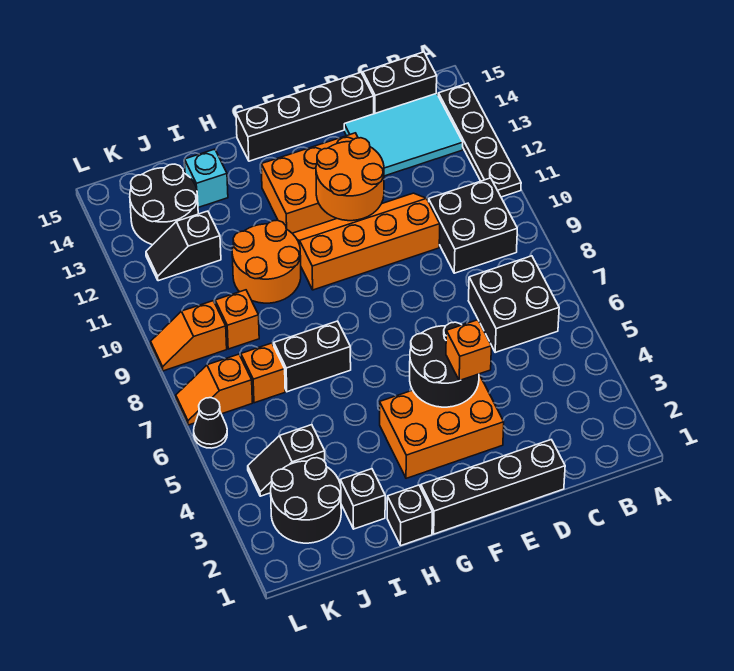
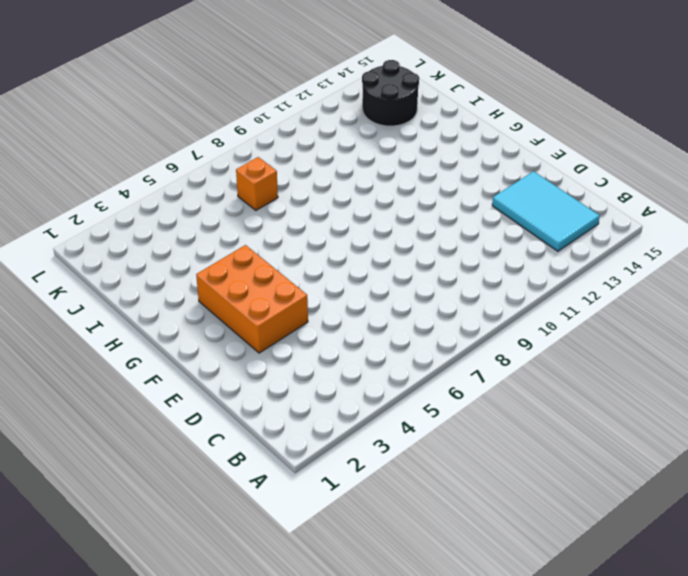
none -> black plate A11:A14 level 1
none -> black brick B6:C7 level 1
none -> black brick B9:C10 level 1

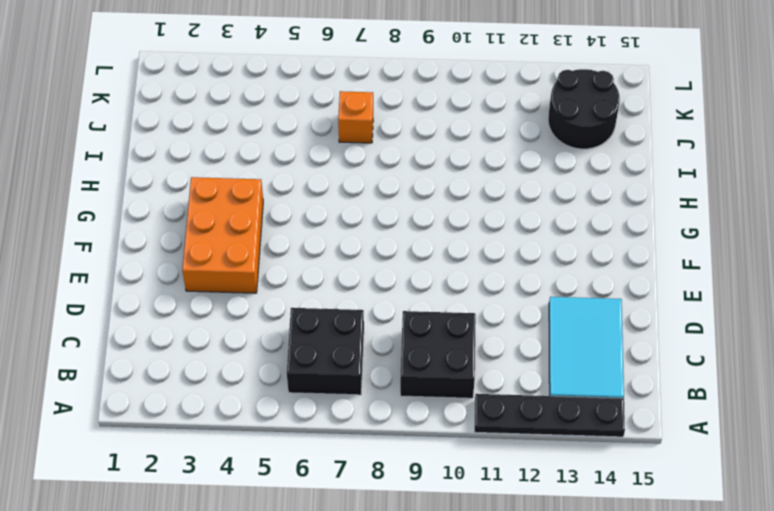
none -> black brick B15:C15 level 1
none -> black brick D1:G1 level 1
none -> orange slope D10:G11 level 1 top 10

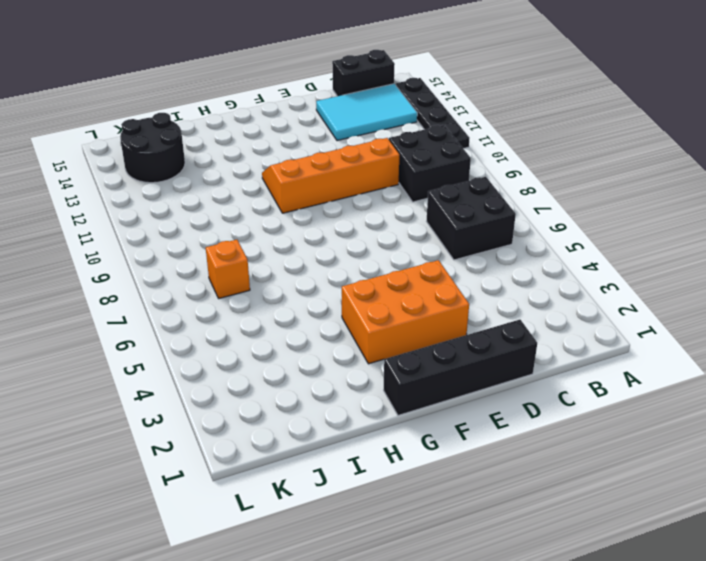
none -> black brick D15:G15 level 1
none -> orange brick E12:G13 level 1
none -> black brick H1 level 1

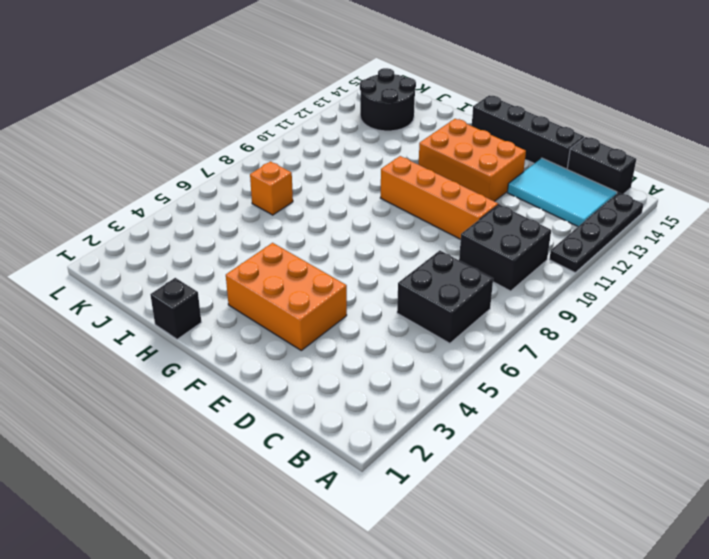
none -> black brick D1:G1 level 1
none -> black brick H7:I7 level 1
none -> orange round brick H10:I11 level 1

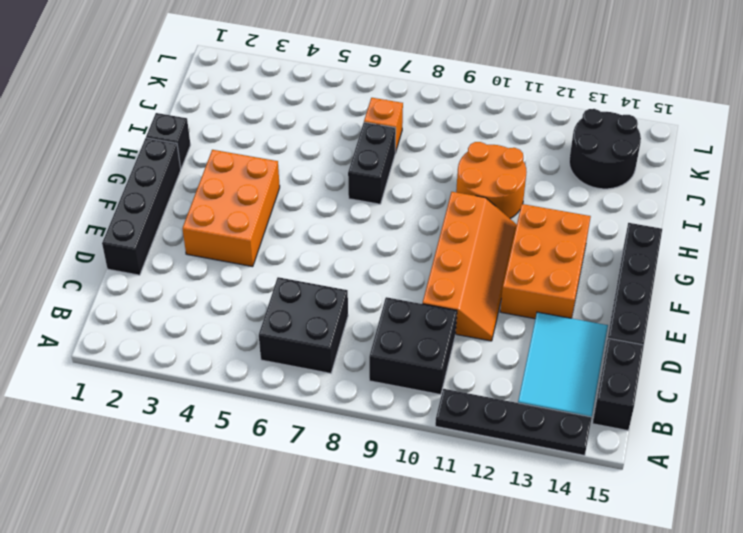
none -> black brick I2 level 1
none -> cyan brick I14 level 1
none -> black round brick J2:K3 level 1

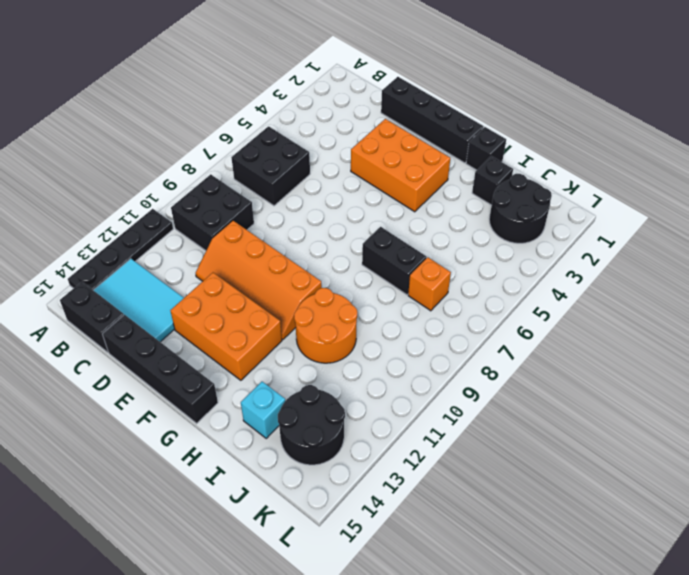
none -> black slope J4:K4 level 1 top J
none -> orange brick J9 level 1
none -> black slope J12:K12 level 1 top J

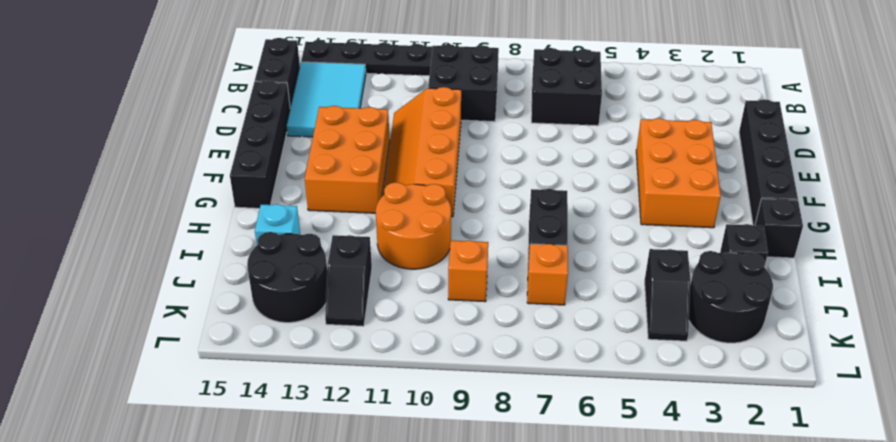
none -> orange slope K7:L7 level 1 top K
none -> orange slope K9:L9 level 1 top K
none -> black cone L6 level 1

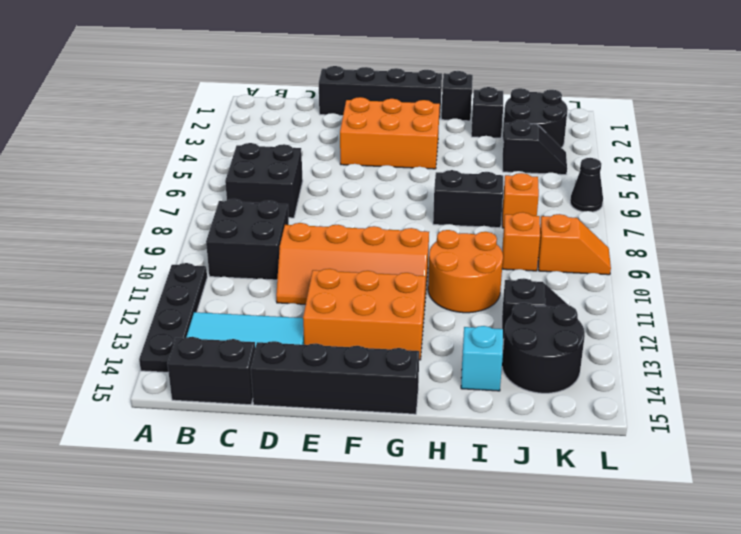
none -> orange slope K7:L7 level 1 top K
none -> black round brick E4:F5 level 2
none -> orange round brick E11:F12 level 2

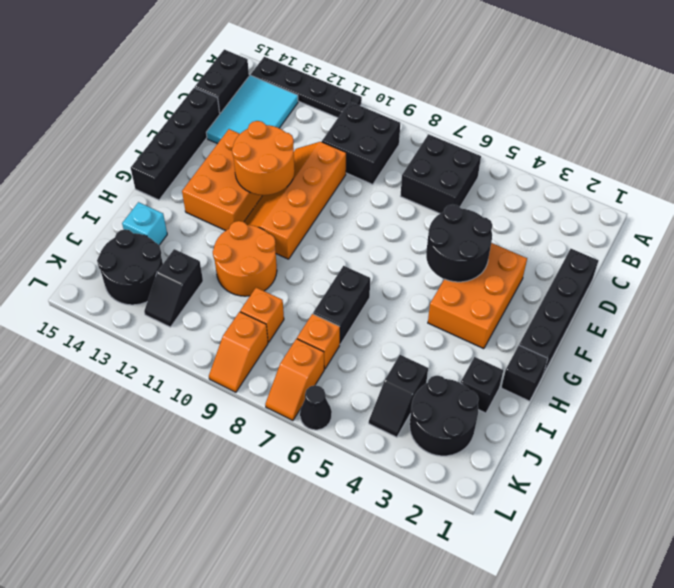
none -> orange brick E4 level 3

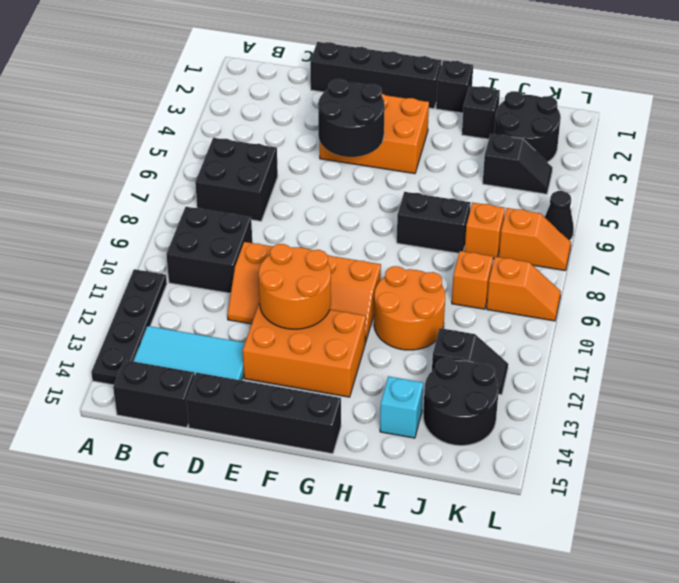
none -> orange brick E4 level 3

